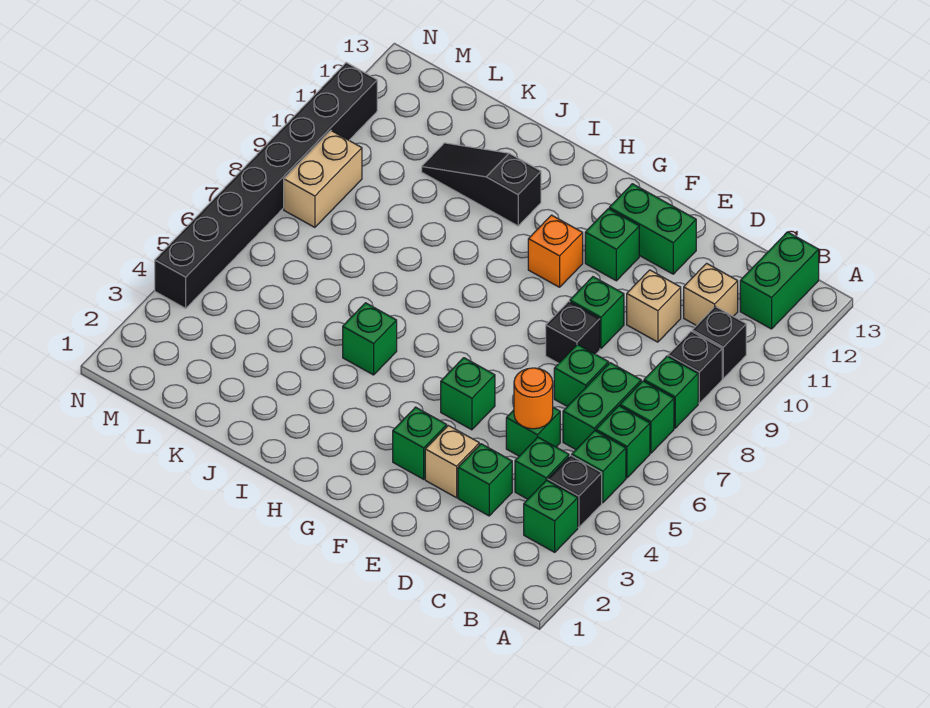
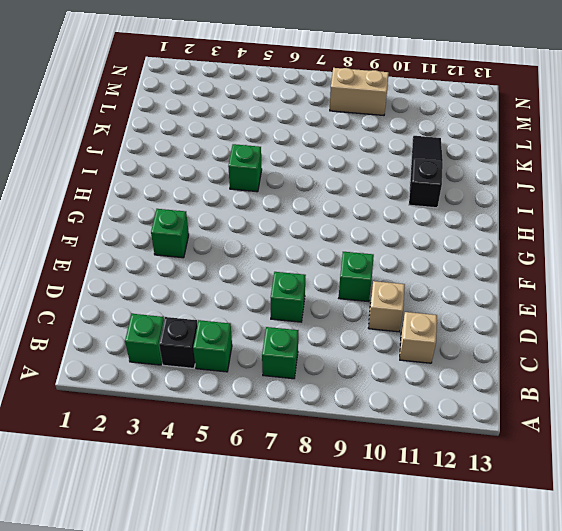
none -> green brick B6 level 1
none -> green brick B8 level 1
none -> black brick B9 level 1

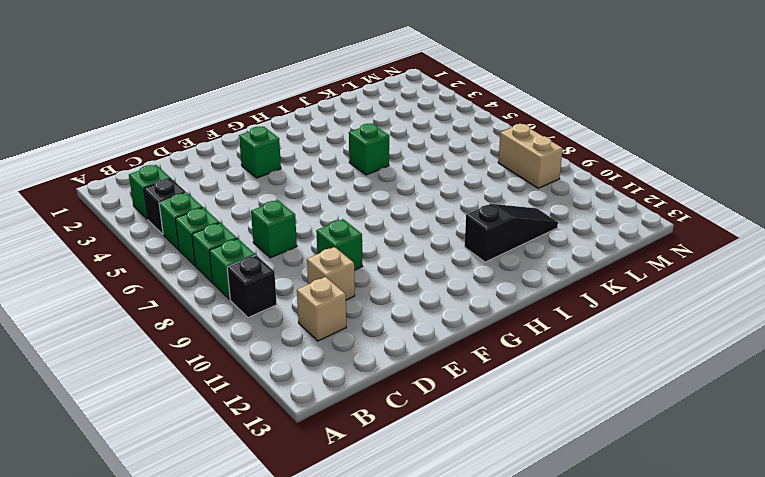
none -> black brick B10 level 1
none -> green brick B12:B13 level 1
none -> green brick C4 level 1

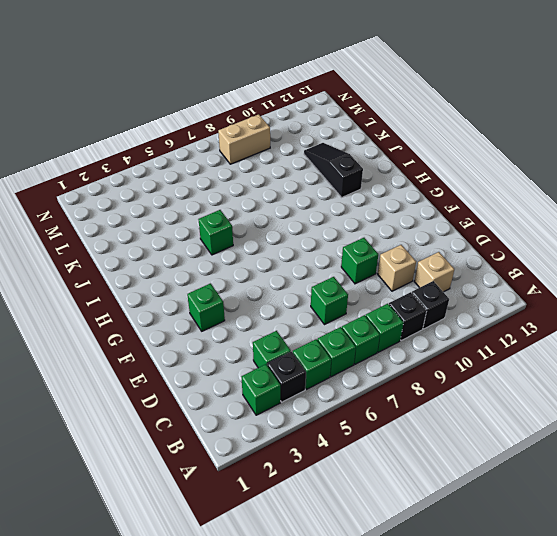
none -> green brick B12:B13 level 1
none -> green brick C6:C7 level 1
none -> green brick D3 level 1

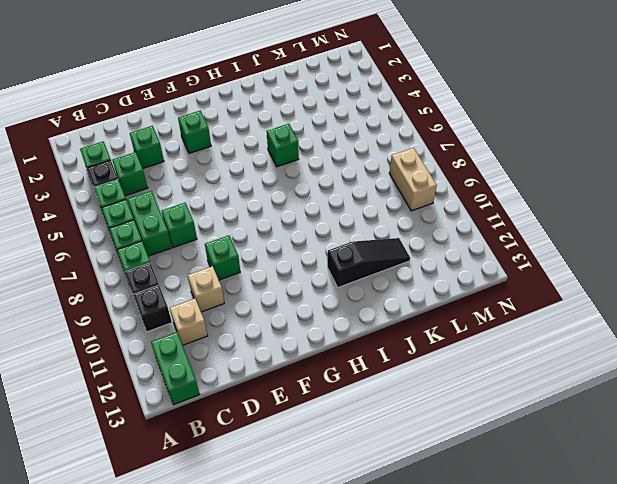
none -> green brick D5 level 1
none -> tan brick E3 level 1
none -> black brick E8 level 1

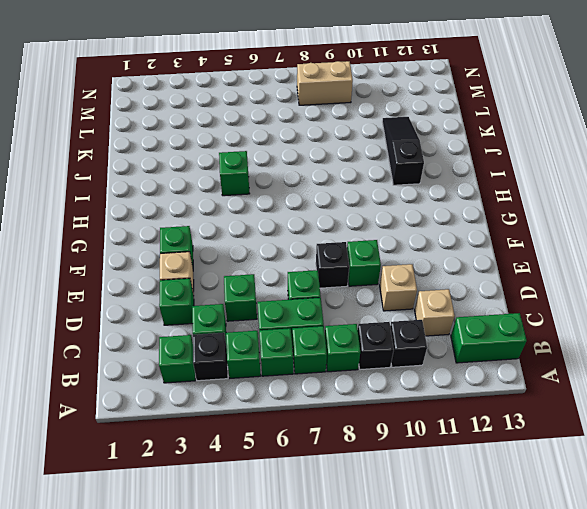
none -> green brick E12:F12 level 1
none -> green brick F5 level 1
none -> green brick F11 level 1

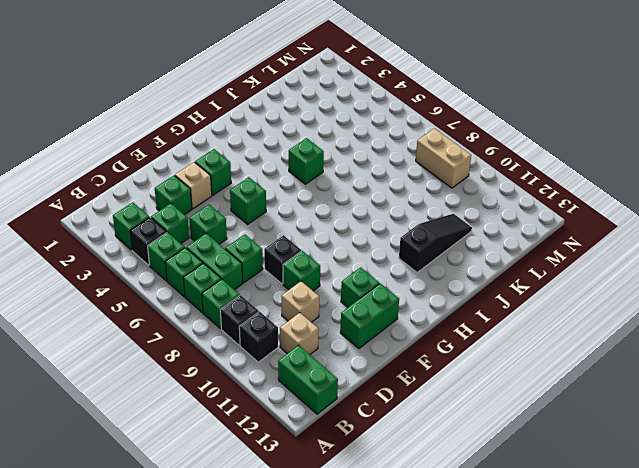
none -> orange brick G10 level 1
none -> black brick N4:N11 level 1
none -> orange round brick D5 level 2

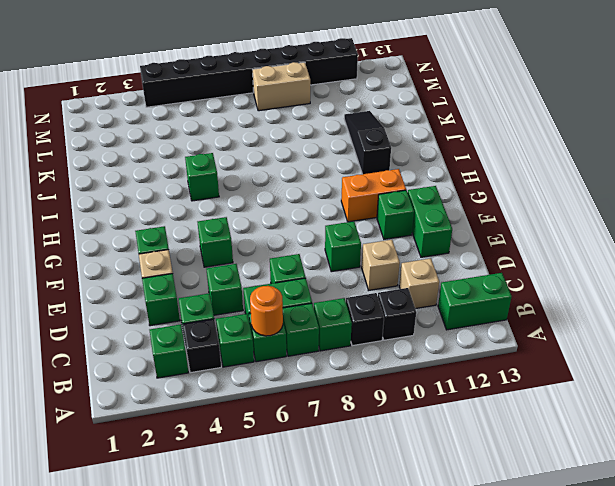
orange round brick B6 level 2 -> orange round brick D5 level 2
orange brick G10:G11 level 1 -> orange brick G10 level 1
none -> black brick E8 level 1

